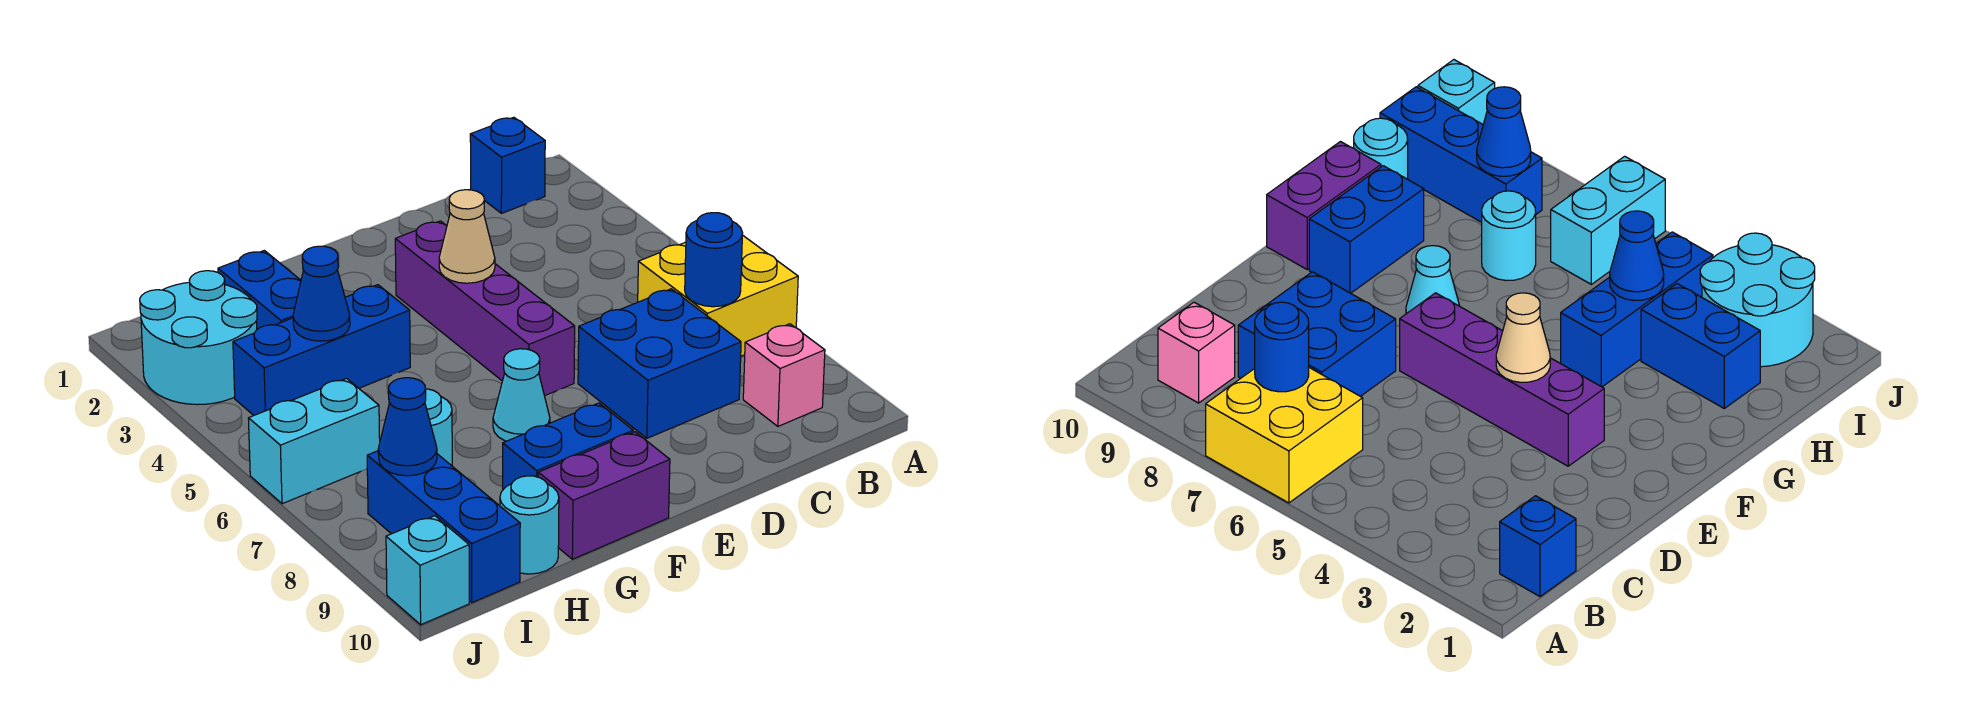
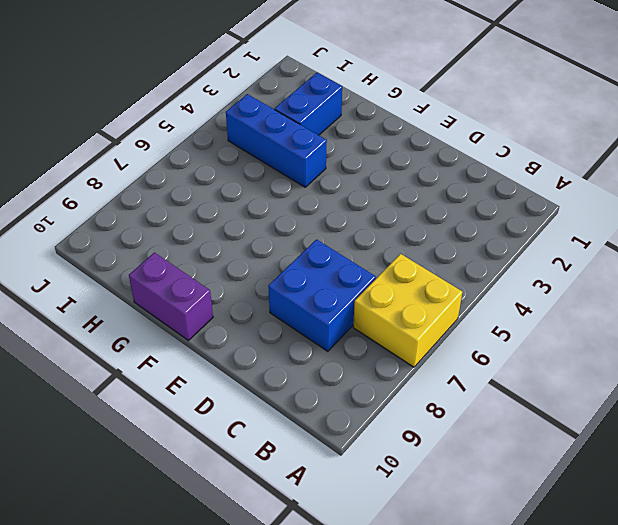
none -> blue brick B1 level 1
none -> pink brick B9 level 1
none -> purple brick E3:E6 level 1

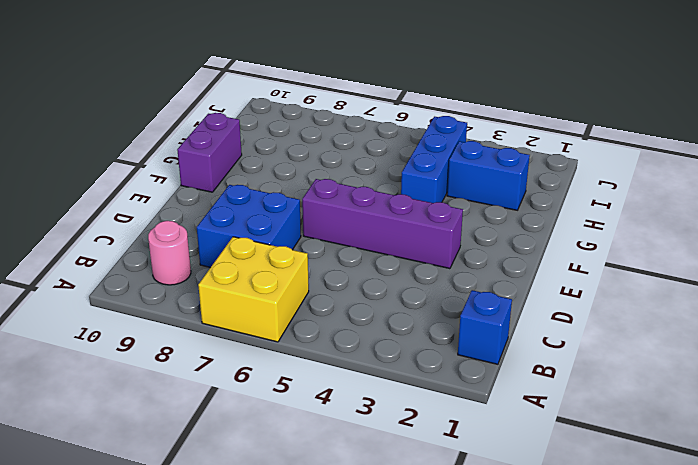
pink round brick B9 level 1 -> pink brick B9 level 1
none -> cyan cone F7 level 1
none -> blue brick F9:G9 level 1
none -> cyan round brick H7 level 1

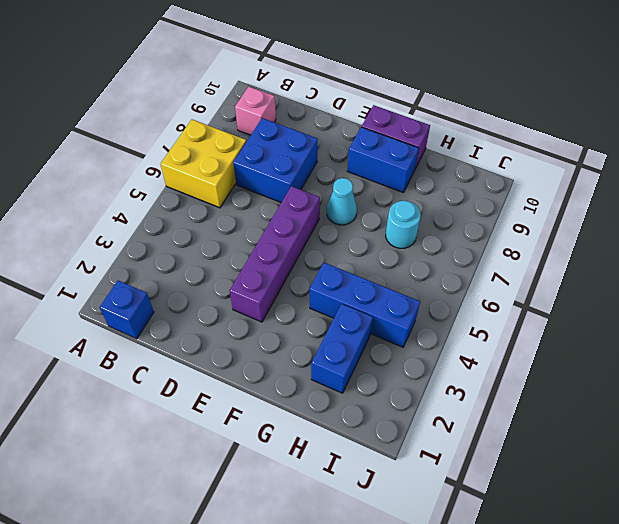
none -> cyan round brick H10 level 1
none -> cyan round brick I2:J3 level 1
none -> cyan brick I6:J6 level 1

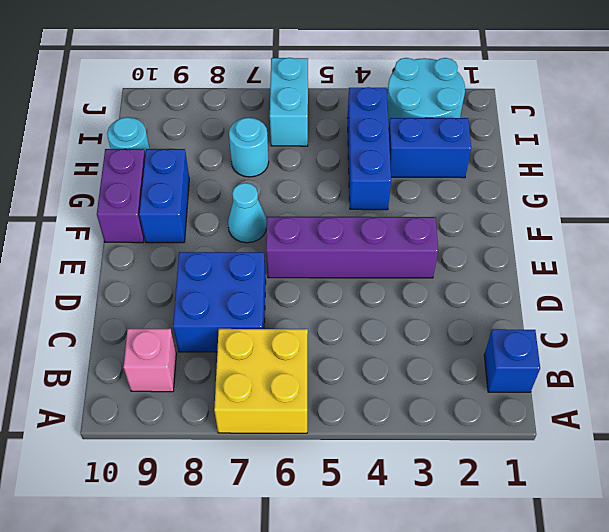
none -> blue brick I8:I10 level 1
none -> cyan brick J10 level 1
none -> blue round brick B7 level 2

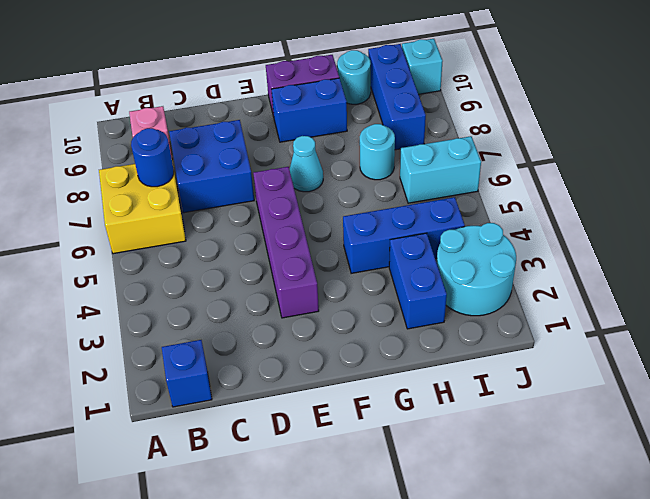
none -> tan cone E4 level 2
none -> blue cone H4 level 2
none -> blue cone I8 level 2

